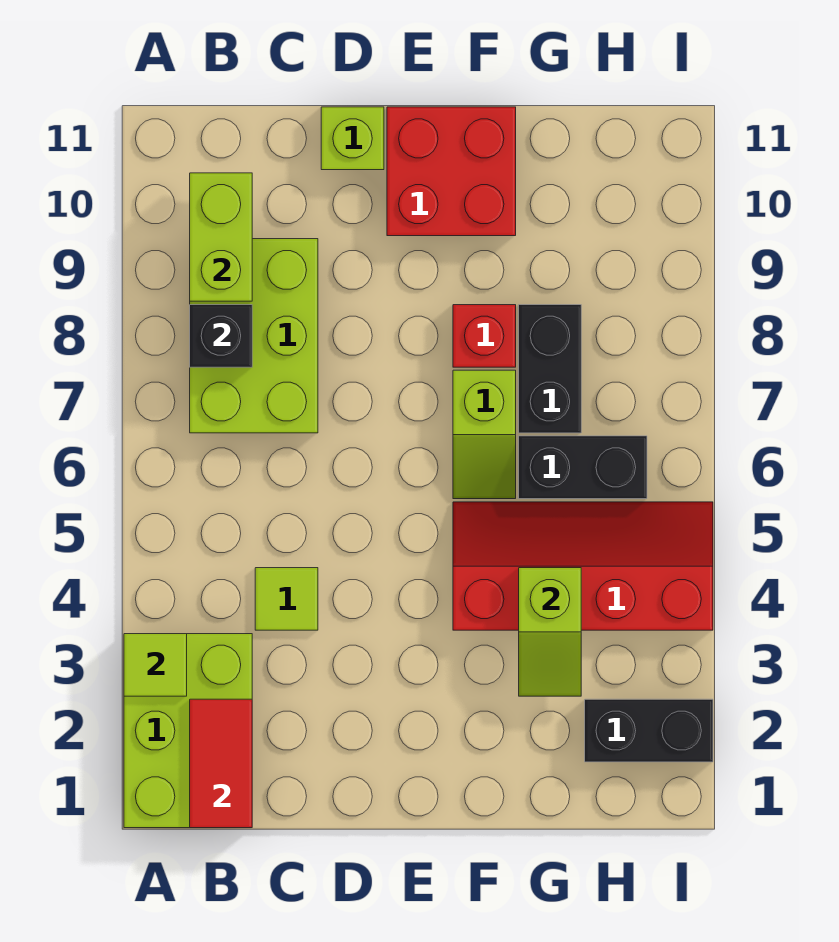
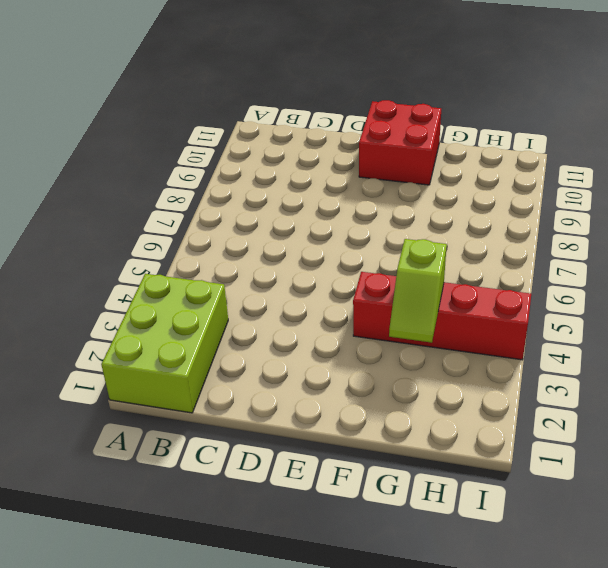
none -> lime brick B7:C9 level 1
none -> lime tile C4 level 1
none -> lime brick D11 level 1

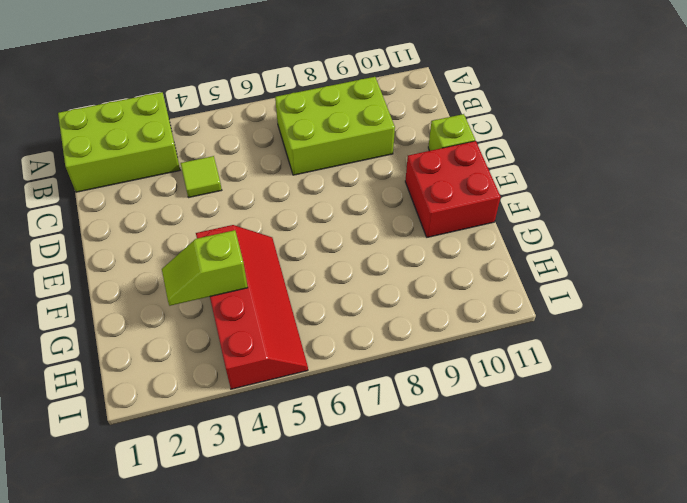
none -> lime slope F6:F7 level 1 top 7
none -> red brick F8 level 1
none -> black brick G6:H6 level 1

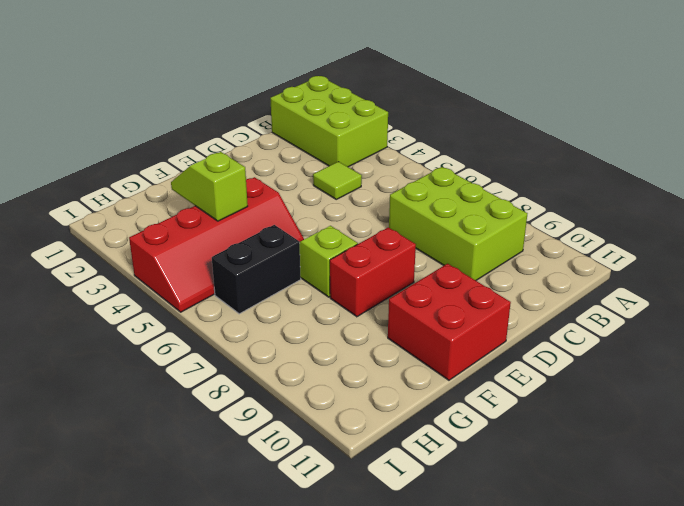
red brick E8:F8 level 1 -> red brick F8 level 1
none -> lime brick D11 level 1
none -> black brick G7:G8 level 1
none -> black brick H2:I2 level 1

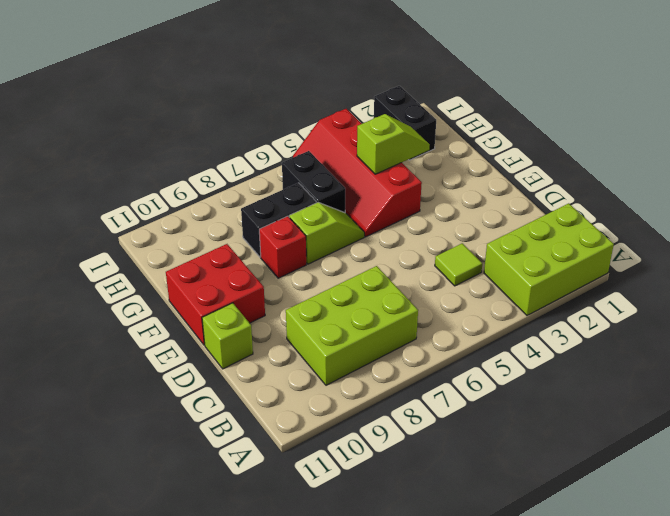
none -> lime tile A3 level 2
none -> red tile B1:B2 level 2
none -> black brick B8 level 2

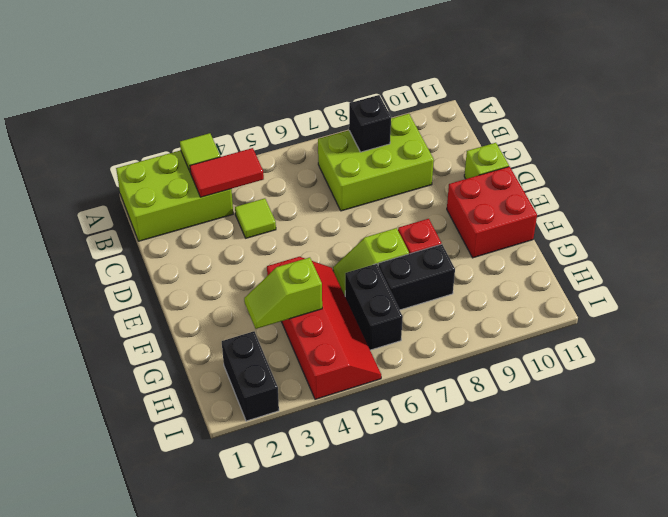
red tile B3:B4 level 2 -> red tile B1:B2 level 2
none -> lime brick B9:B10 level 2

